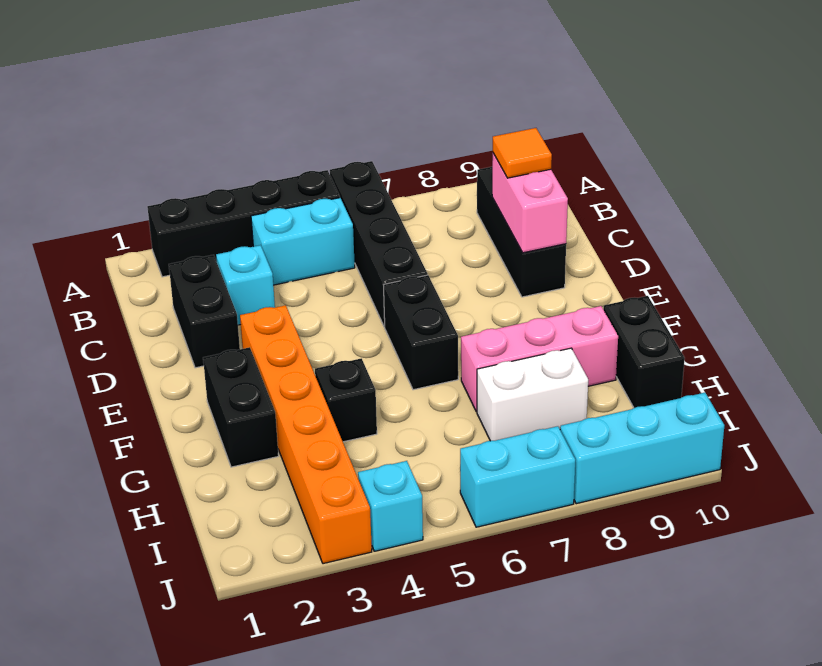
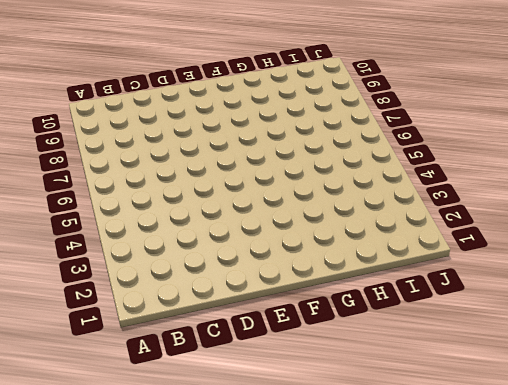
none -> black brick A2:A5 level 1
none -> black brick A6:D6 level 1
none -> cyan brick B4:B5 level 1

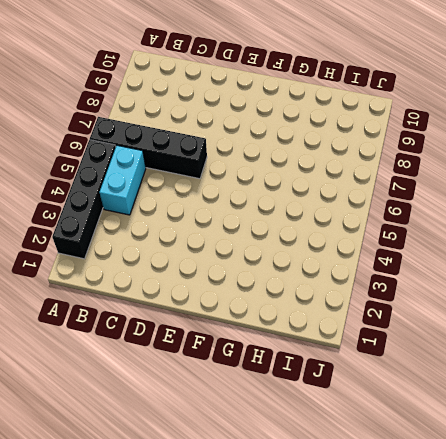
none -> black brick B9:D9 level 1
none -> black brick C2:D2 level 1
none -> cyan brick C3 level 1

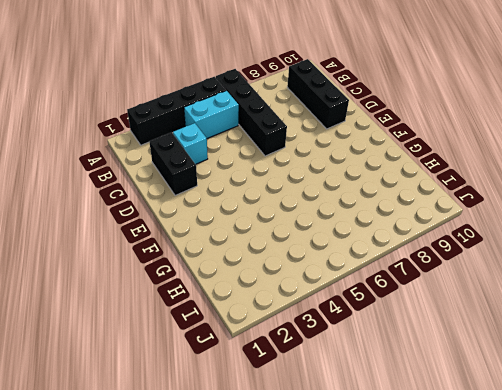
none -> orange brick E3:J3 level 1
none -> black brick E6:F6 level 1
none -> black brick F2:G2 level 1

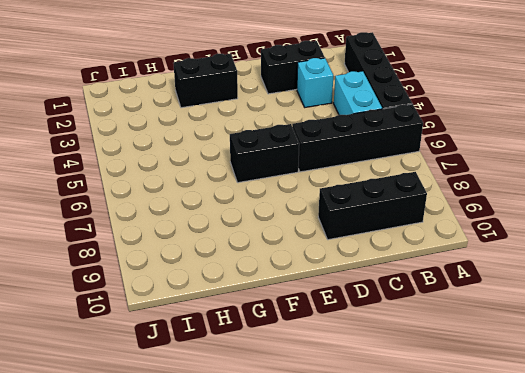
none -> orange brick E3:J3 level 1
none -> black brick G4 level 1
none -> pink brick G7:G9 level 1

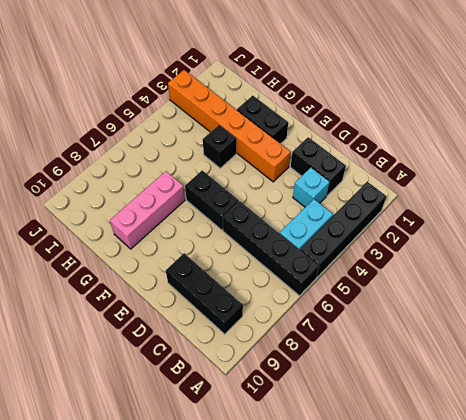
none -> black brick G10:H10 level 1
none -> white brick H7:H8 level 1
none -> cyan brick J4 level 1

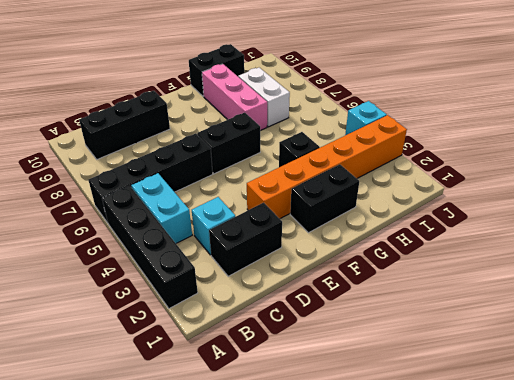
none -> cyan brick J6:J7 level 1
none -> cyan brick J8:J10 level 1
none -> pink brick C9:D9 level 2

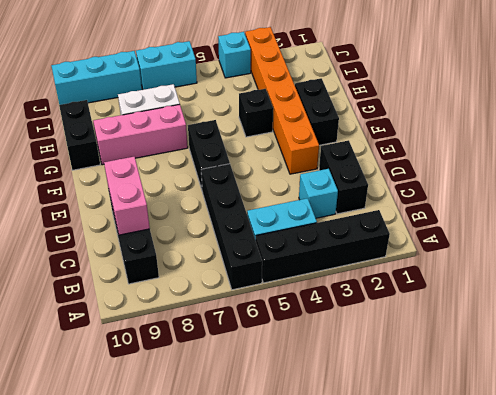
none -> orange tile C9 level 3

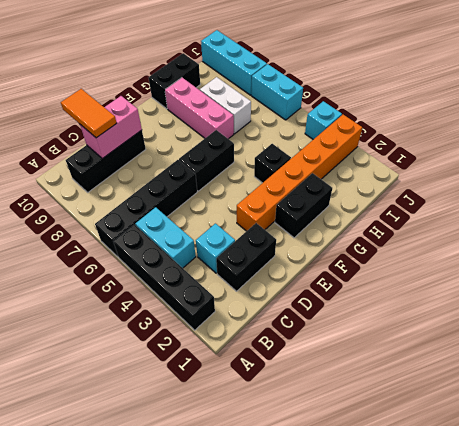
orange tile C9:C10 level 3 -> orange tile C9 level 3

